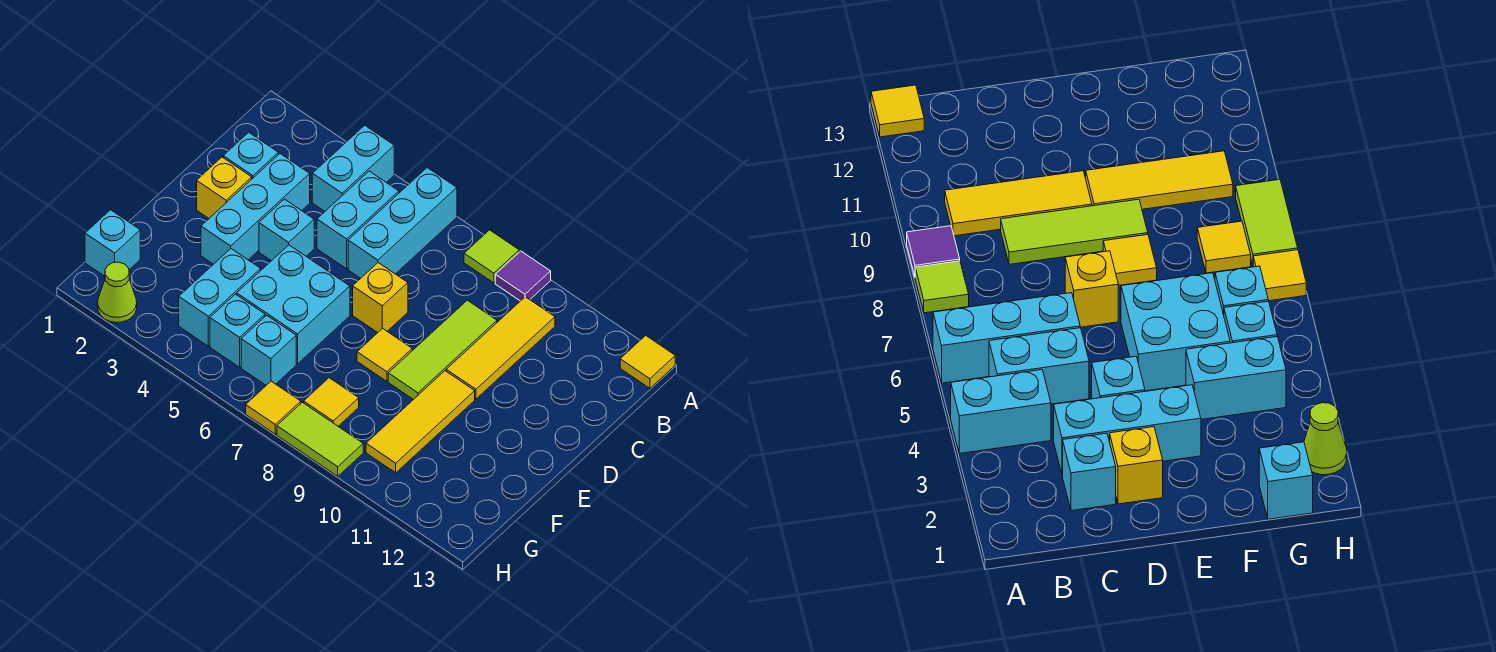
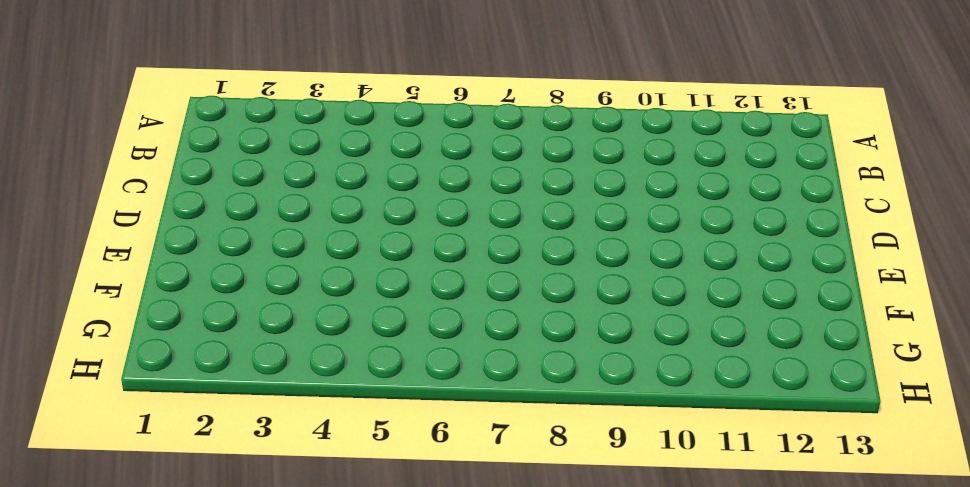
none -> cyan brick A4:B4 level 1
none -> cyan brick A6:C6 level 1
none -> lime tile A8 level 1

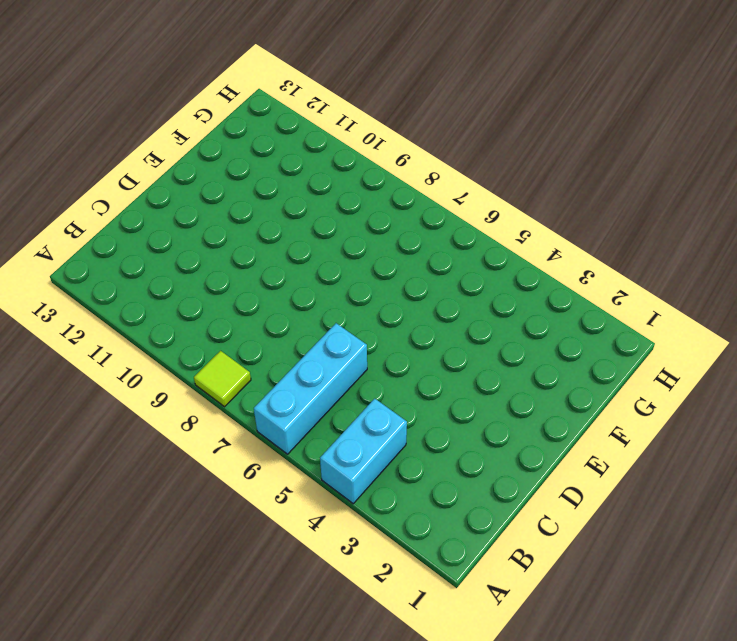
none -> purple tile A9 level 1
none -> yellow tile A13 level 1
none -> cyan brick B5:C5 level 1

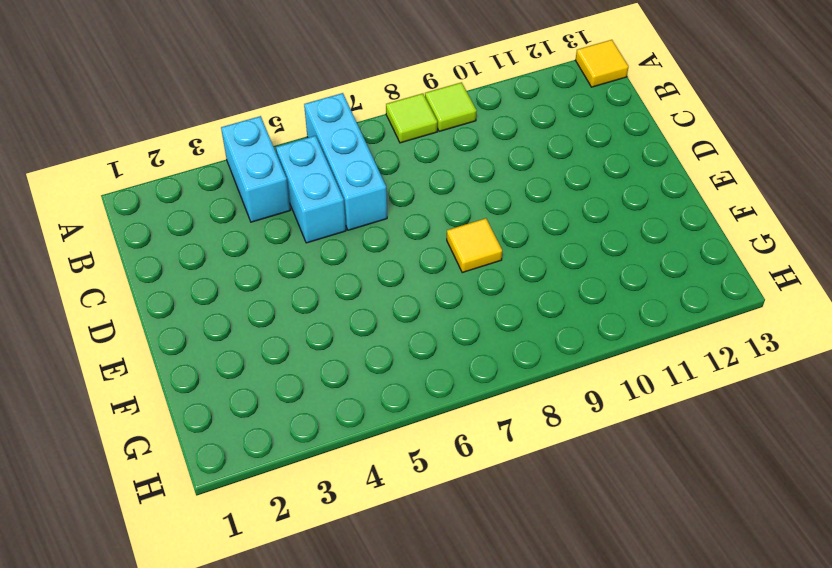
lime tile A9 level 1 -> purple tile A9 level 1
none -> yellow tile B10:D10 level 1
none -> cyan brick C2 level 1
none -> cyan brick C3:E3 level 1

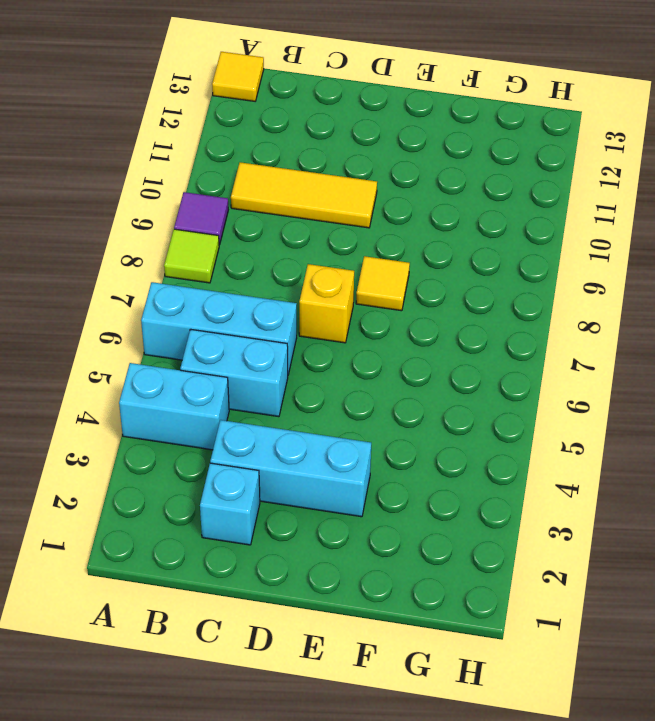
none -> lime tile C9:E9 level 1
none -> yellow brick D2 level 1
none -> cyan brick D4 level 1

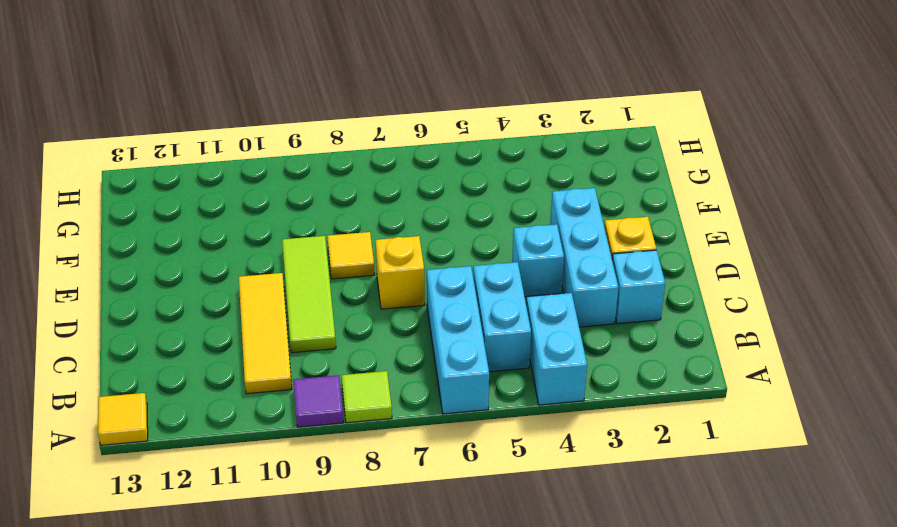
none -> cyan brick E5:F6 level 1
none -> yellow tile E10:G10 level 1
none -> cyan brick F4:G4 level 1

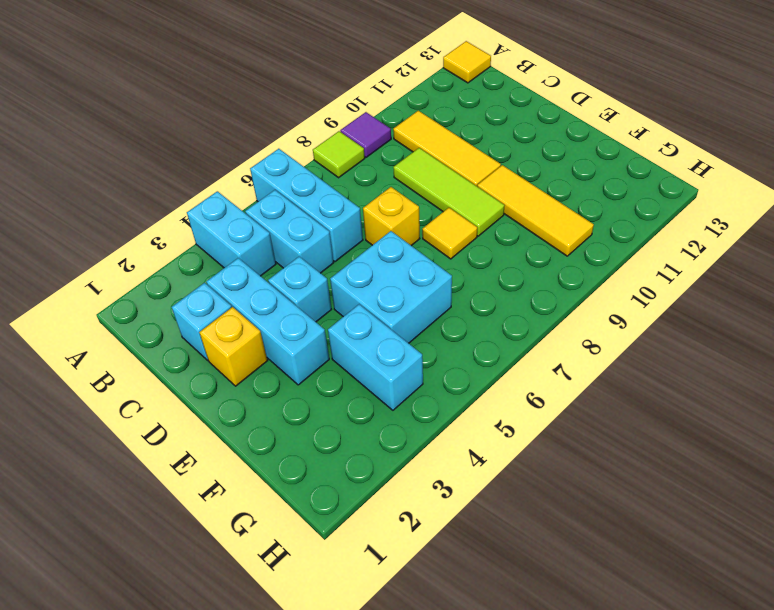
none -> cyan brick G1 level 1
none -> cyan brick G5 level 1
none -> cyan brick G6 level 1

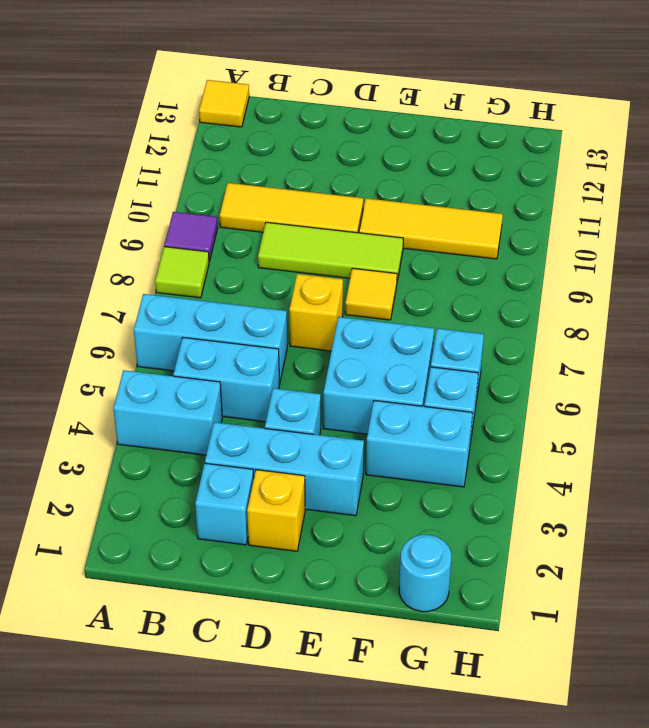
cyan round brick G1 level 1 -> cyan brick G1 level 1
none -> yellow tile G8 level 1
none -> lime cone H2 level 1
none -> yellow tile H7 level 1

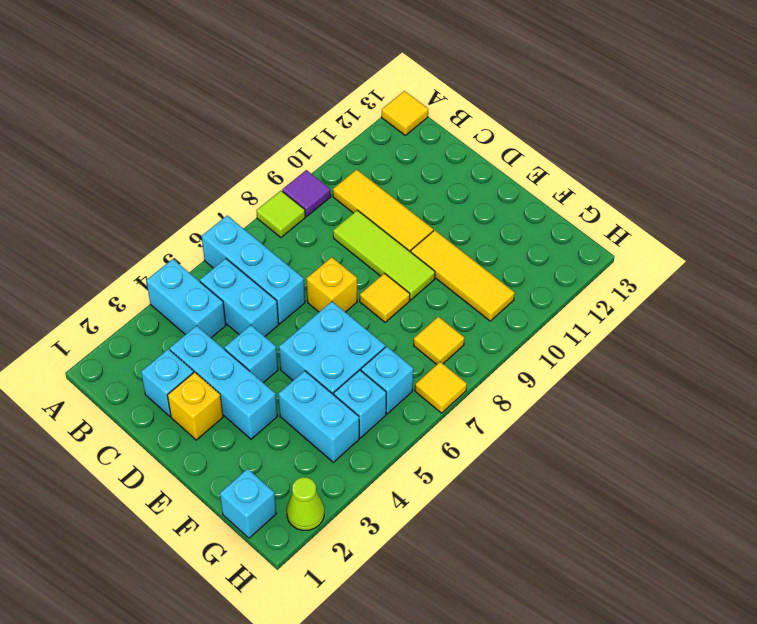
none -> lime tile H8:H9 level 1

